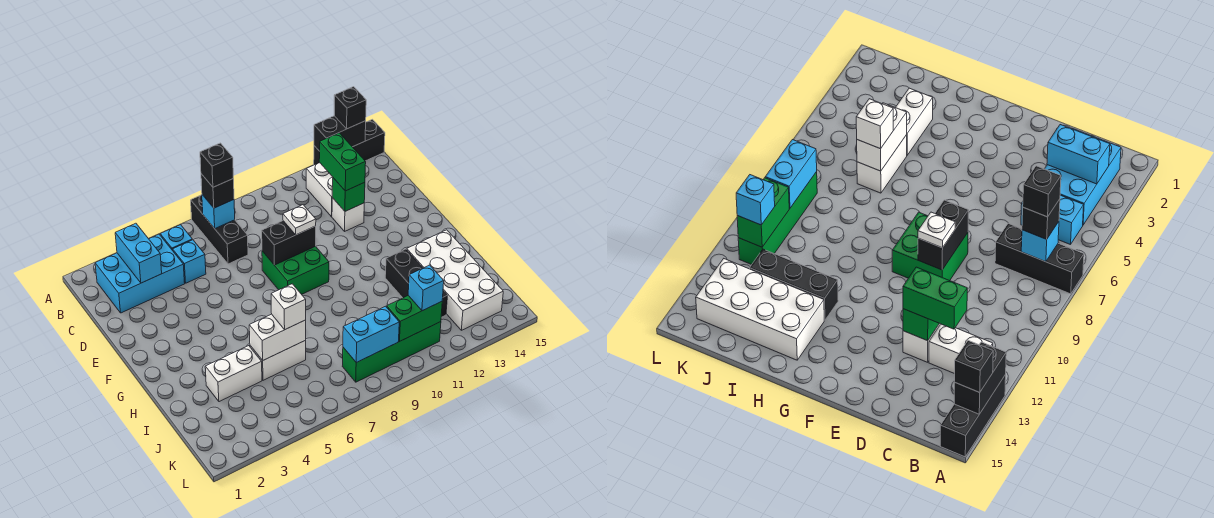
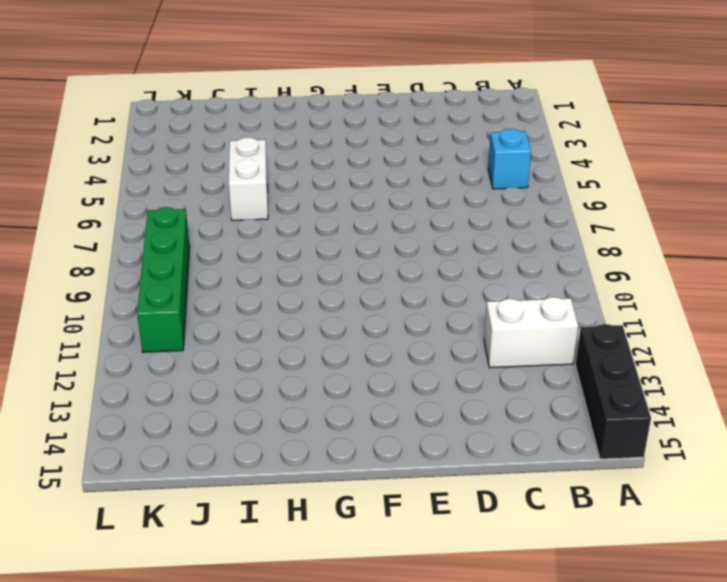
none -> black brick A7:C7 level 1
none -> cyan brick B2:C4 level 1
none -> cyan brick C5 level 1

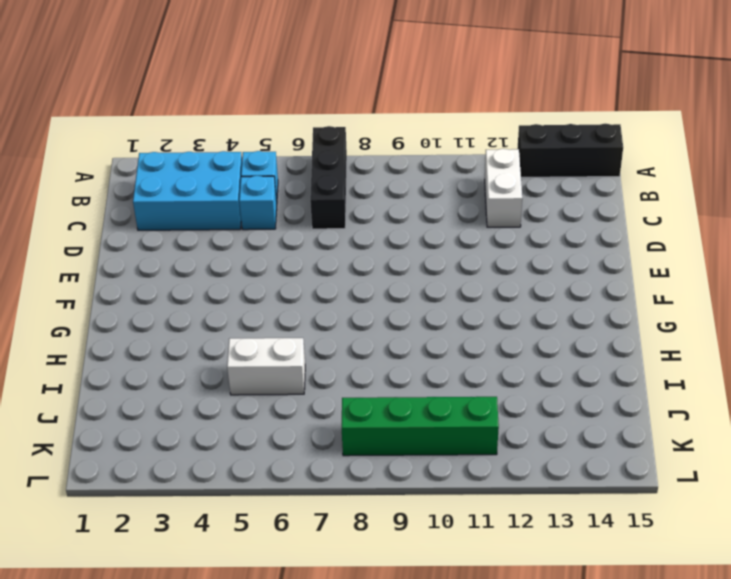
none -> white brick D12 level 1
none -> green brick E8:F9 level 1
none -> black brick H12:J12 level 1

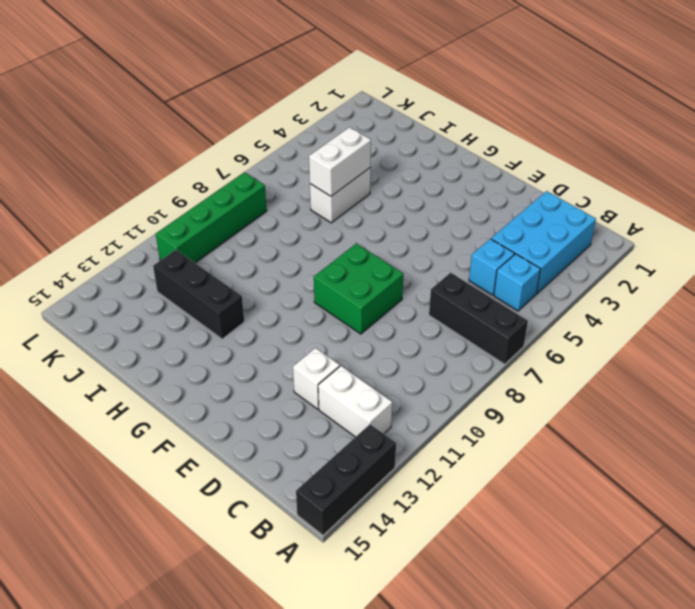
none -> white brick H13:K14 level 1
none -> white brick I3:I4 level 1
none -> black brick A13:A14 level 2

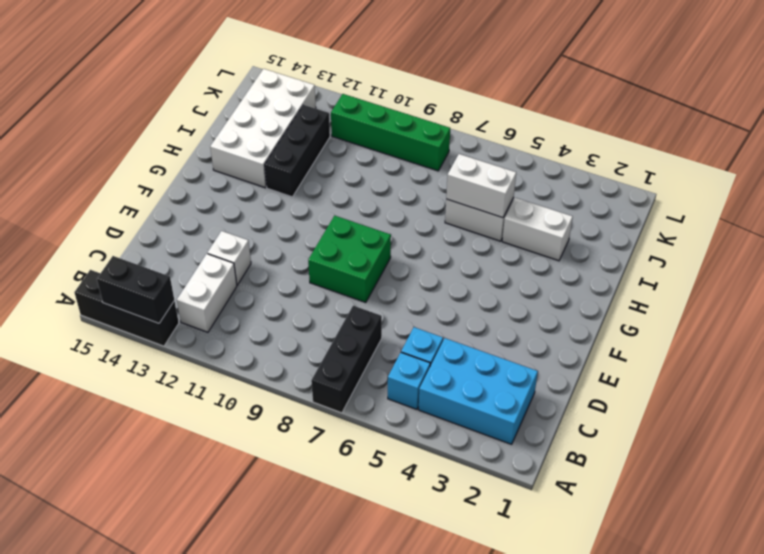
none -> cyan brick B3:C3 level 2
none -> cyan brick B7 level 2
none -> green brick D12 level 2

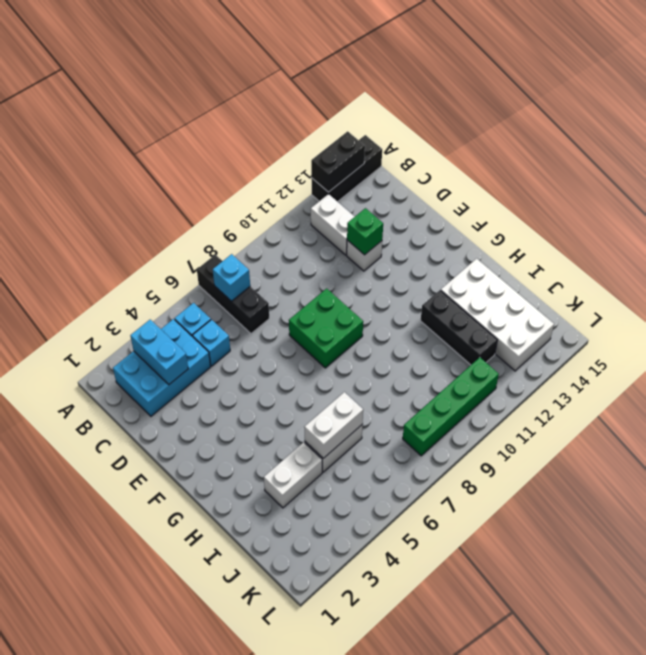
none -> black brick E8:E9 level 2
none -> cyan brick K8:K9 level 2
none -> green brick K10:K11 level 2

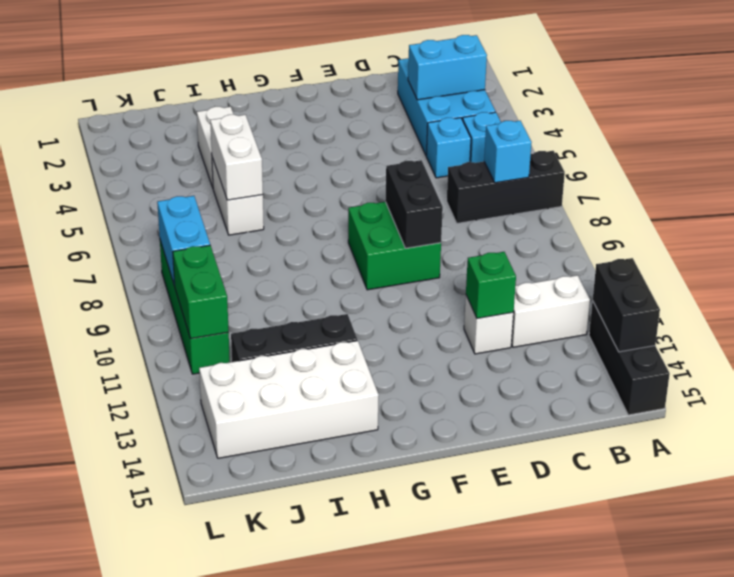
none -> black brick A14 level 3
none -> black brick B7 level 3
none -> green brick C12:D12 level 3

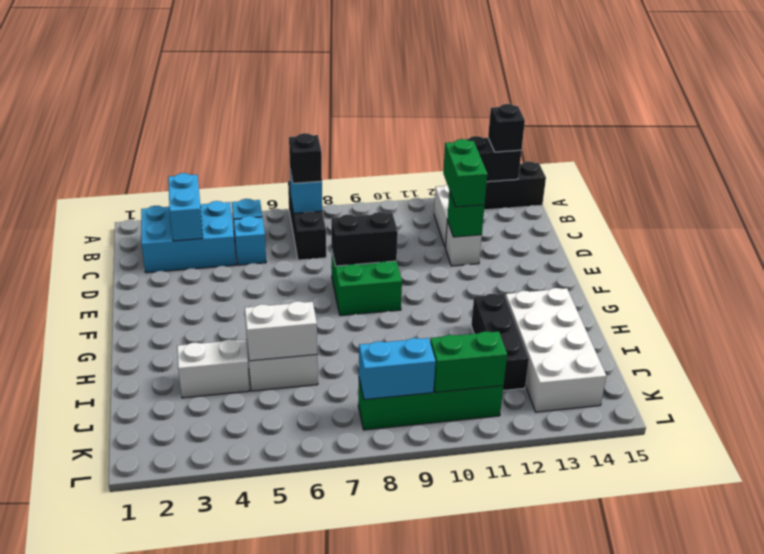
none -> white plate E9 level 3
none -> white brick I6 level 3
none -> cyan brick K11 level 3

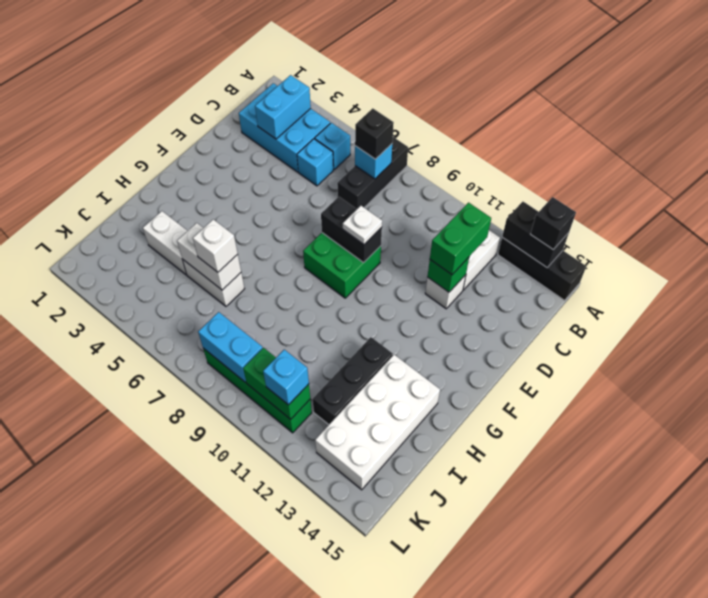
none -> black brick B7 level 4

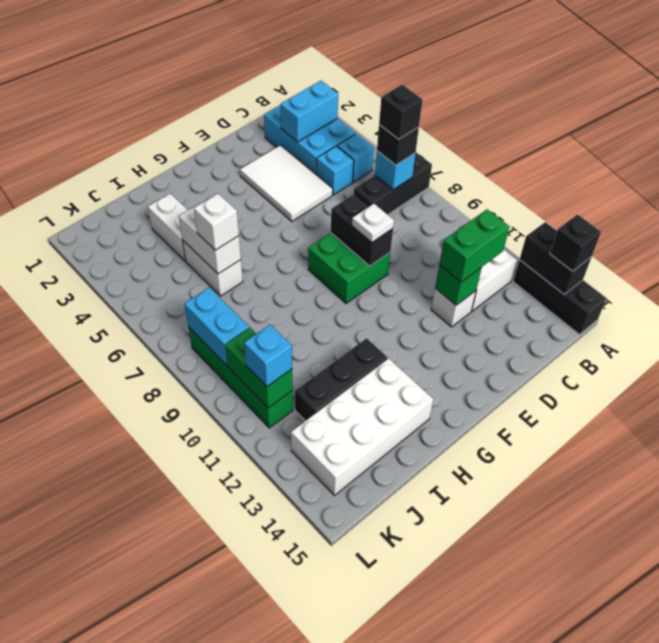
white tile D3:E5 level 1 -> none

